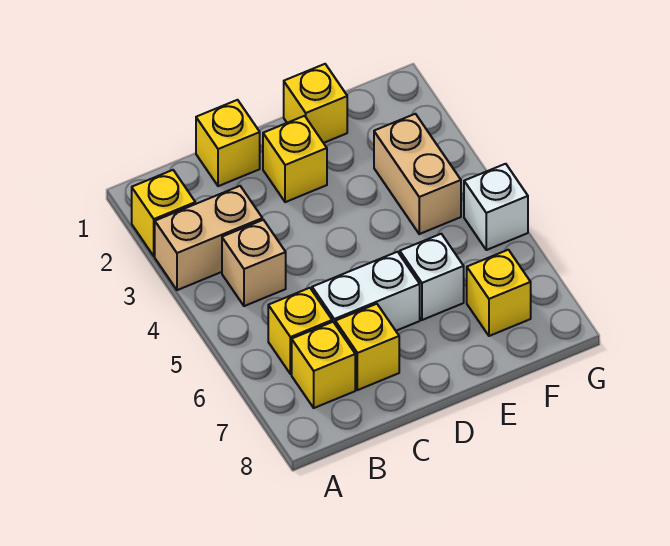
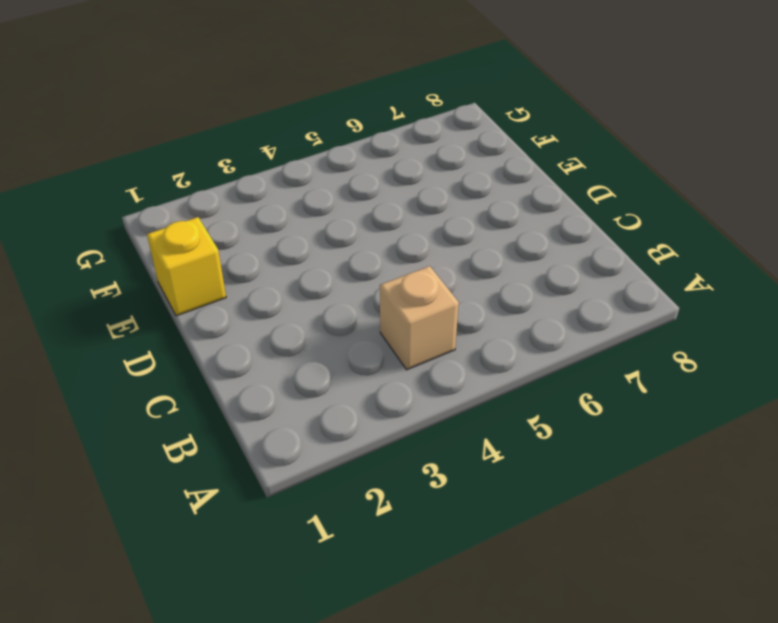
none -> yellow brick A2 level 1
none -> tan brick A3:B3 level 1
none -> yellow brick B6 level 1

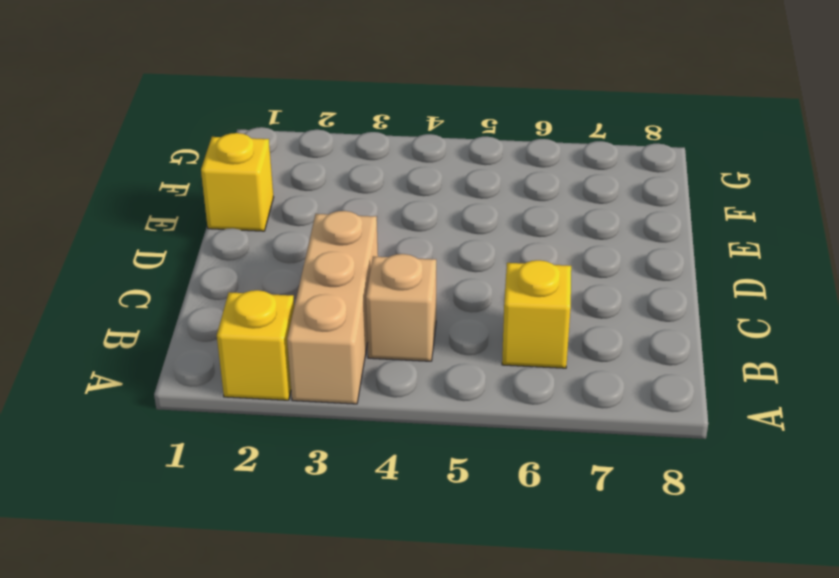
tan brick A3:C3 level 1 -> tan brick A3:B3 level 1
none -> yellow brick B7 level 1
none -> yellow brick C1 level 1
none -> white brick C6:D6 level 1

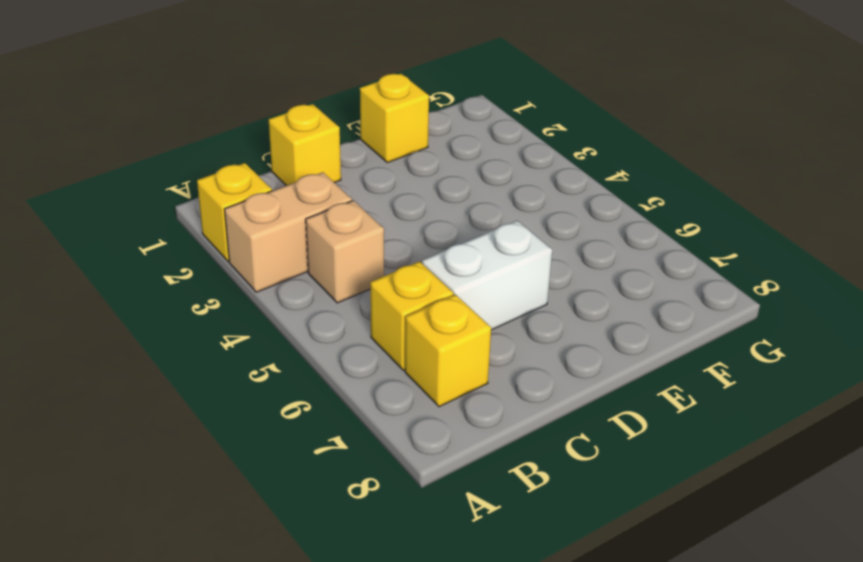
none -> yellow brick C7 level 1
none -> yellow brick D2 level 1
none -> white brick E6 level 1

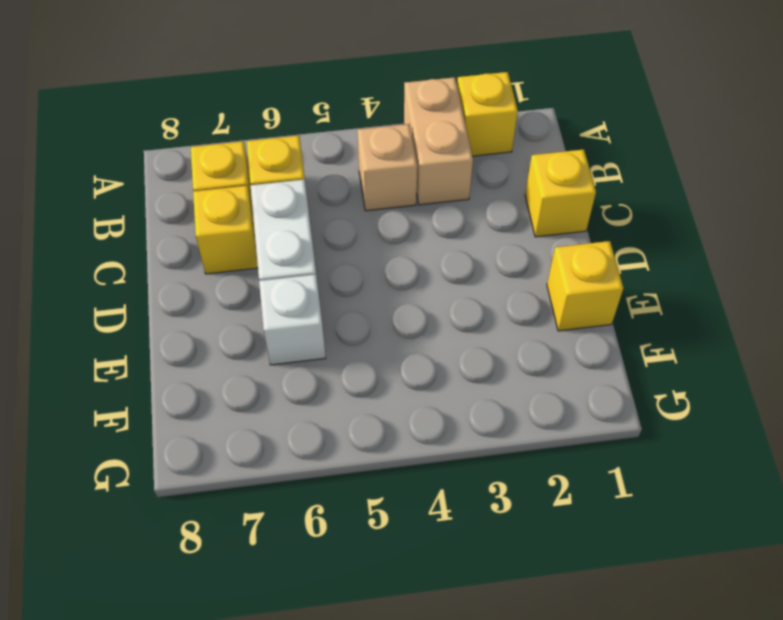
none -> yellow brick D2 level 1
none -> tan brick F3:F4 level 1
none -> yellow brick F7 level 1

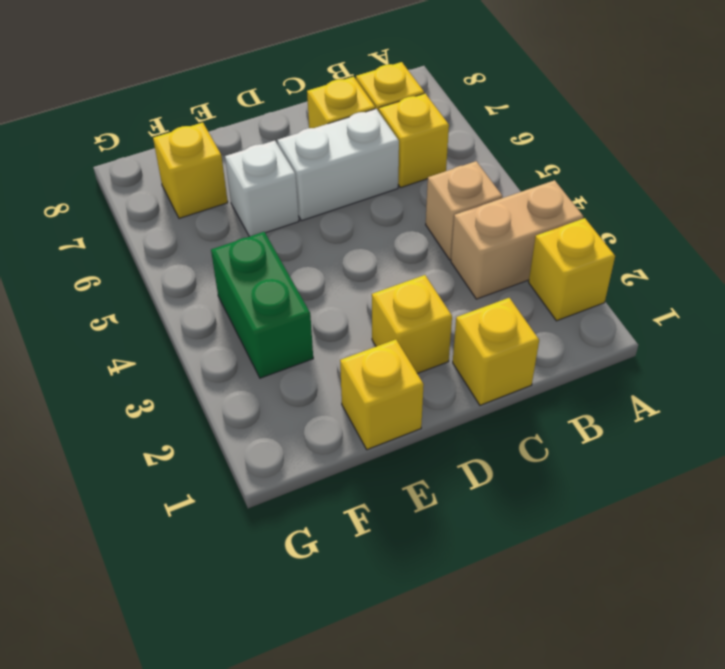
green brick F3:F4 level 1 -> tan brick F3:F4 level 1
none -> white brick G5 level 1

